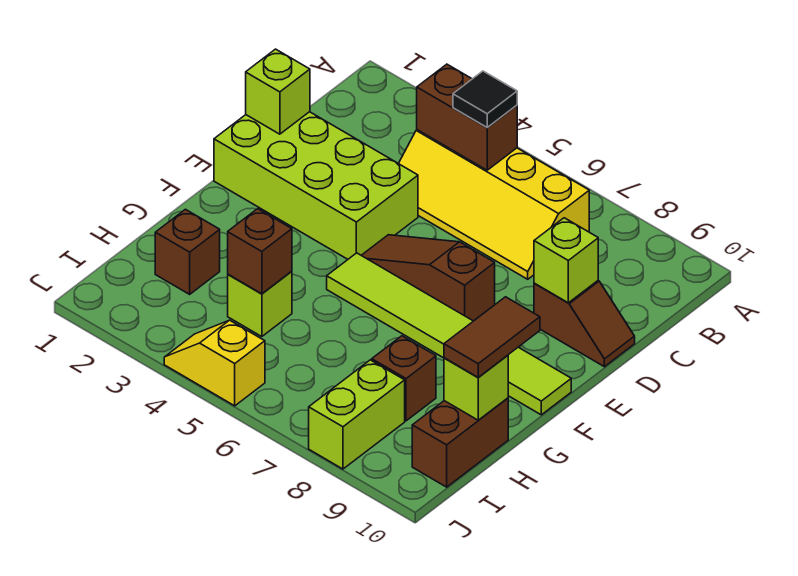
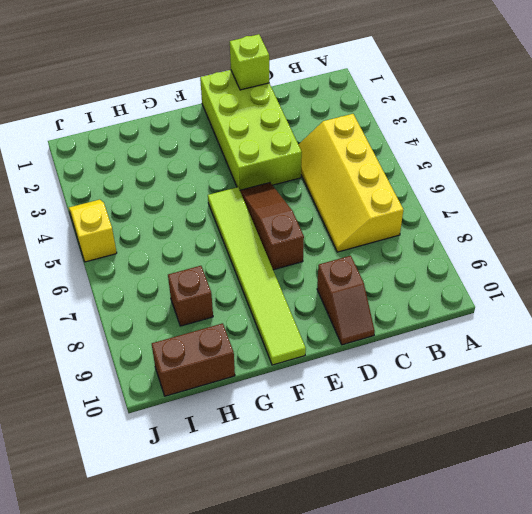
none -> brown brick H2 level 1
none -> lime brick H4 level 1
none -> lime brick I8:J8 level 1

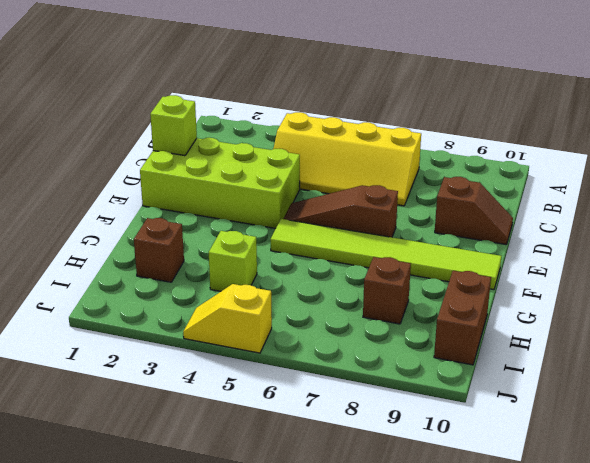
none -> lime brick I8:J8 level 1
none -> brown brick B4:B5 level 2
none -> lime brick D9 level 2

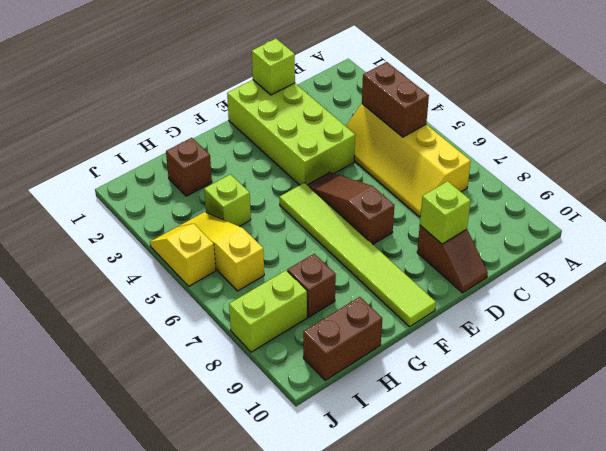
yellow slope I4:I6 level 1 top 6 -> none
none -> brown brick H4 level 2
none -> lime brick H10 level 2
none -> black tile B5 level 3

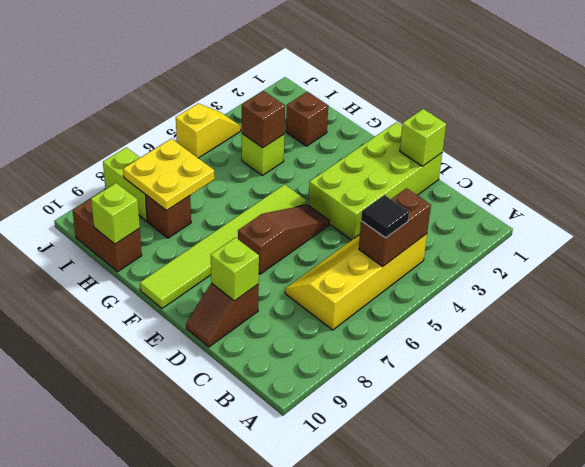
yellow plate H7:I8 level 2 -> none
none -> brown tile G10:H10 level 3

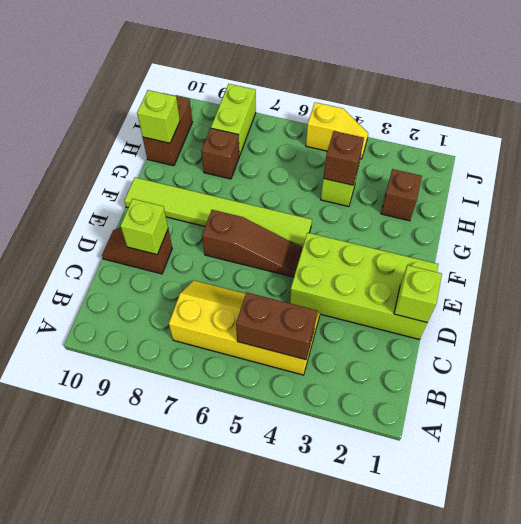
none -> black tile B5 level 3
none -> brown tile G10:H10 level 3

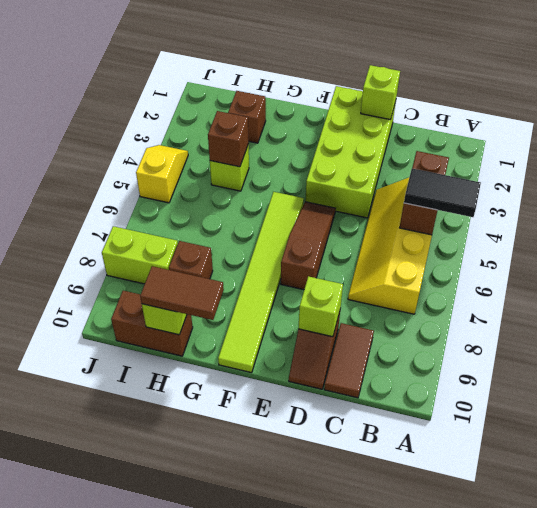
black tile A5:B5 level 3 -> black tile B5 level 3
brown tile C9:C10 level 1 -> none

